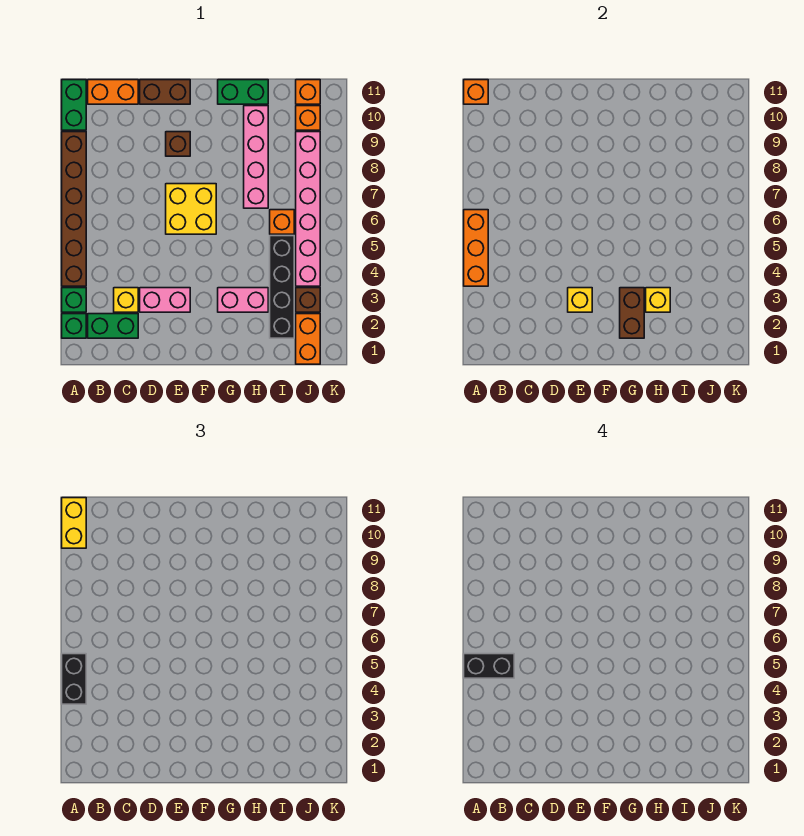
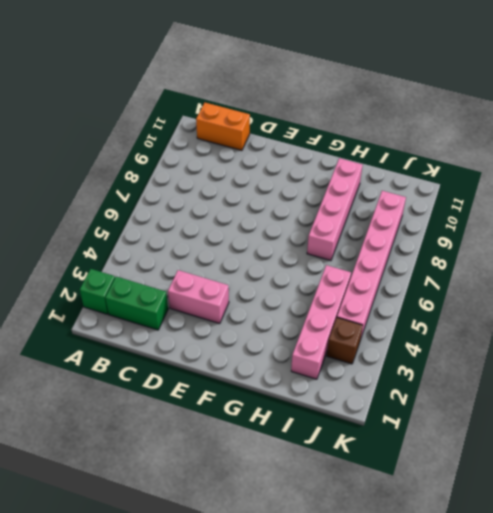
pink brick I2:I5 level 1 -> black brick I2:I5 level 1
none -> green brick A3 level 1
none -> brown brick A4:A9 level 1
none -> green brick A10:A11 level 1

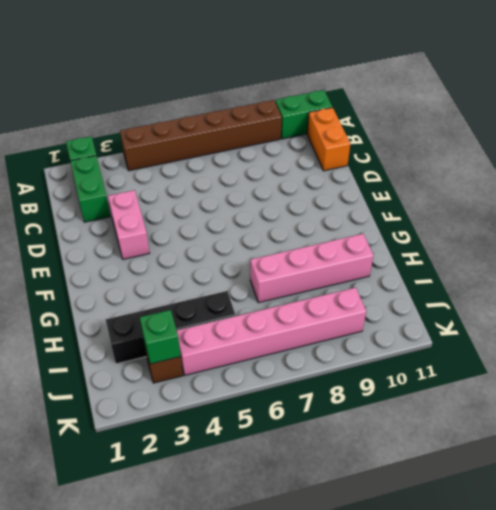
green brick J3 level 2 -> green brick A3 level 1
none -> yellow brick C3 level 1
none -> brown brick D11:E11 level 1
none -> yellow brick E6:F7 level 1

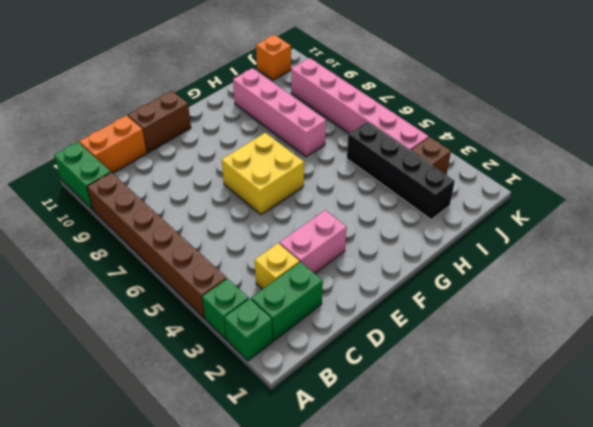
none -> brown brick E9 level 1
none -> pink brick G3:H3 level 1
none -> green brick G11:H11 level 1

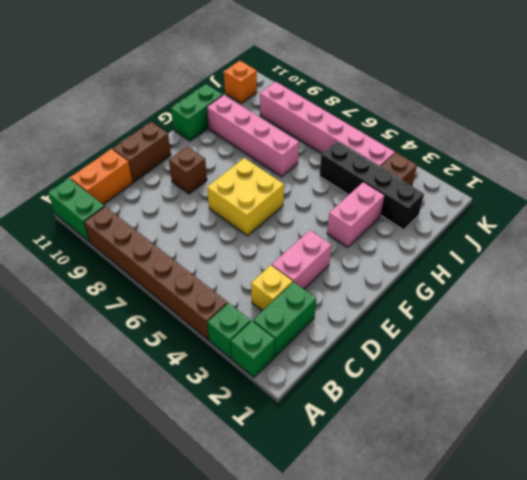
none -> orange brick I6 level 1
none -> orange brick J1:J2 level 1
none -> orange brick J10 level 1

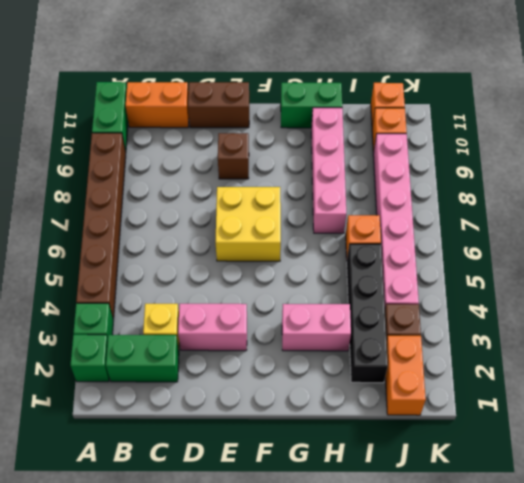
none -> orange brick A4:A6 level 2
none -> orange brick A11 level 2
none -> yellow brick E3 level 2

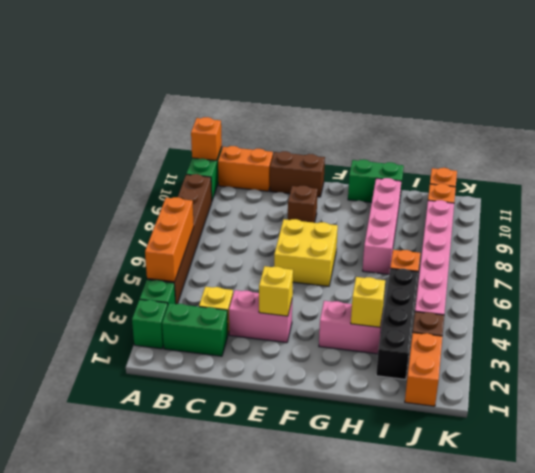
none -> brown brick G2:G3 level 2
none -> black brick A4:A5 level 3
none -> yellow brick A10:A11 level 3

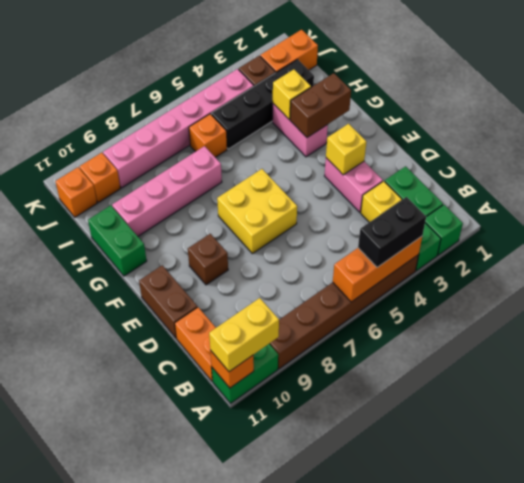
none -> black brick A5:B5 level 4

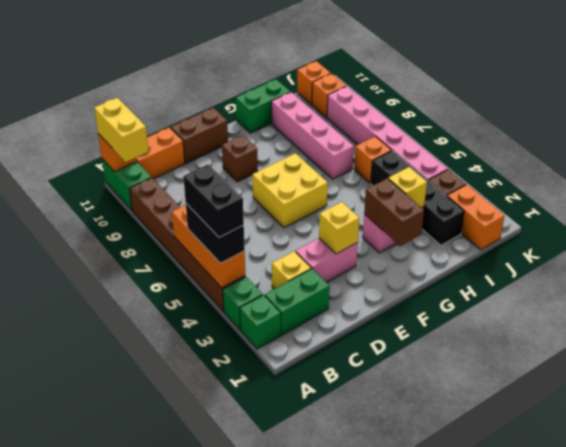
black brick A4:A5 level 4 -> black brick A5:B5 level 4

